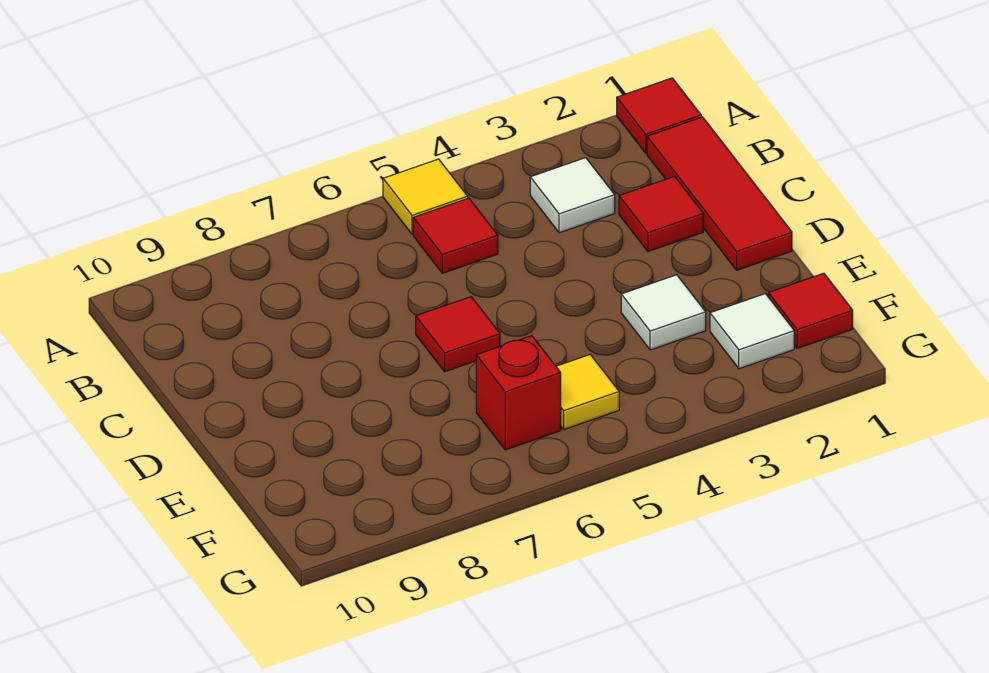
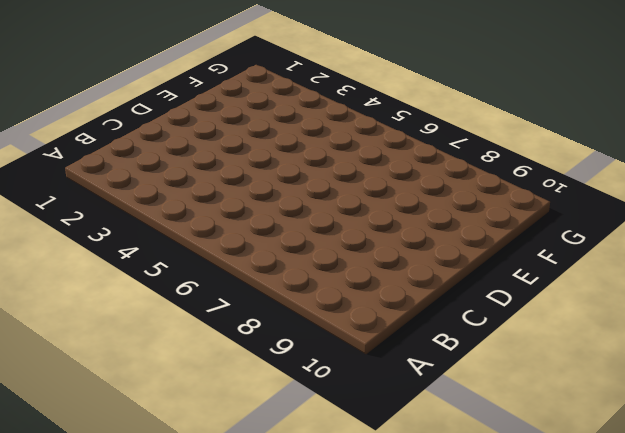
none -> red tile A1 level 1
none -> yellow tile A5 level 1
none -> red tile B1:D1 level 1

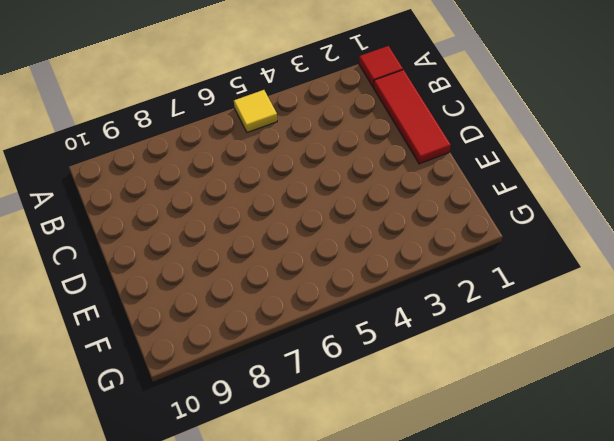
none -> white tile B3 level 1
none -> red tile B5 level 1
none -> red tile C2 level 1

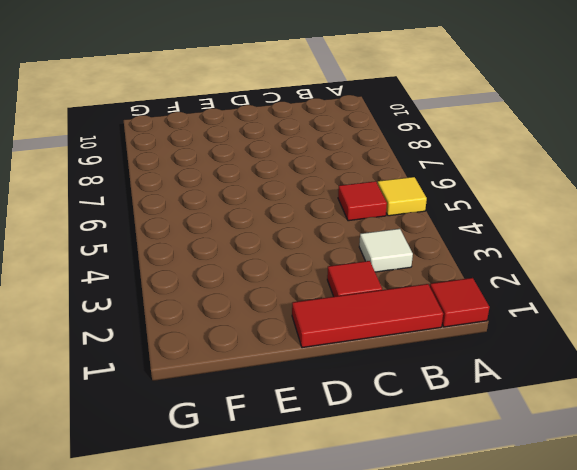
none -> red tile D6 level 1
none -> white tile E3 level 1
none -> red tile F1 level 1

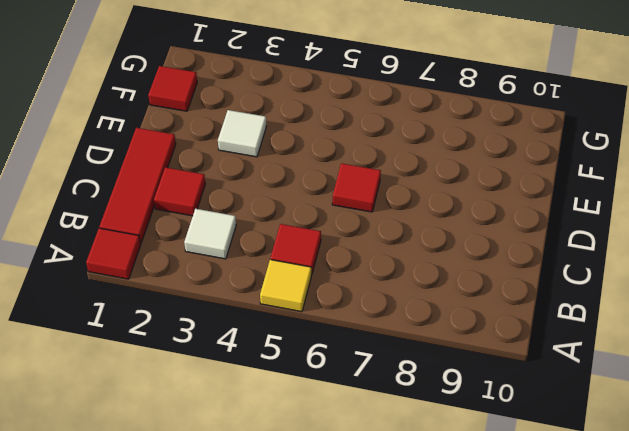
none -> white tile F2 level 1
none -> yellow tile F5 level 1
none -> red brick F6 level 1

